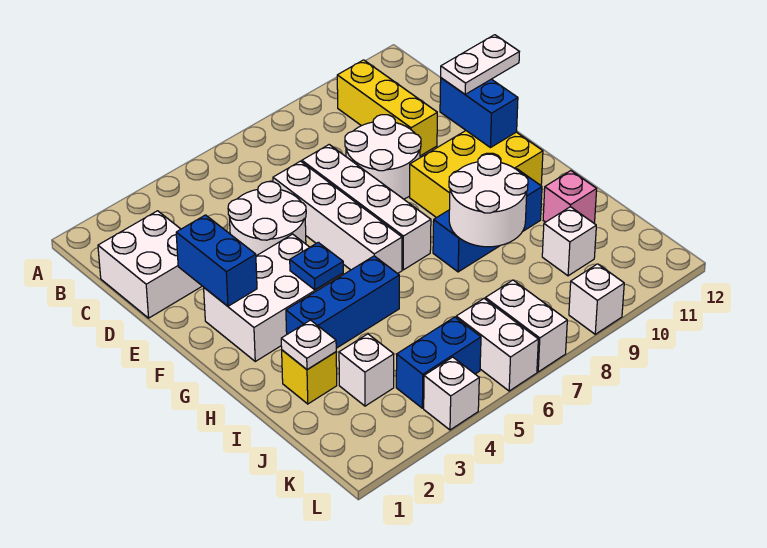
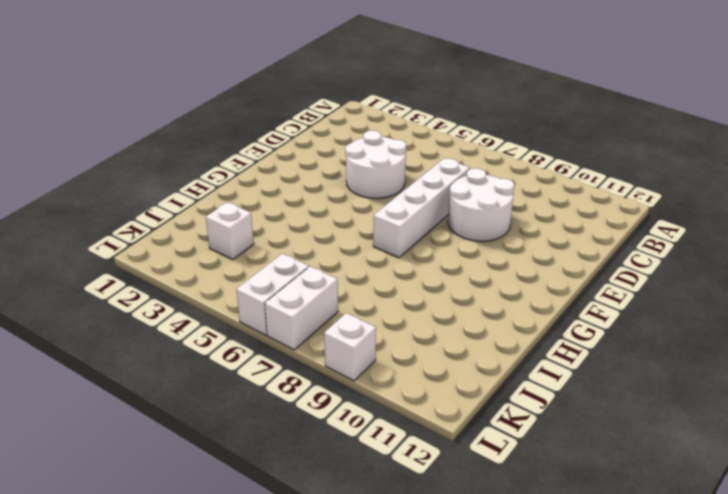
none -> yellow brick B10:D10 level 1
none -> white brick C1:D2 level 1
none -> white brick D6:G6 level 1

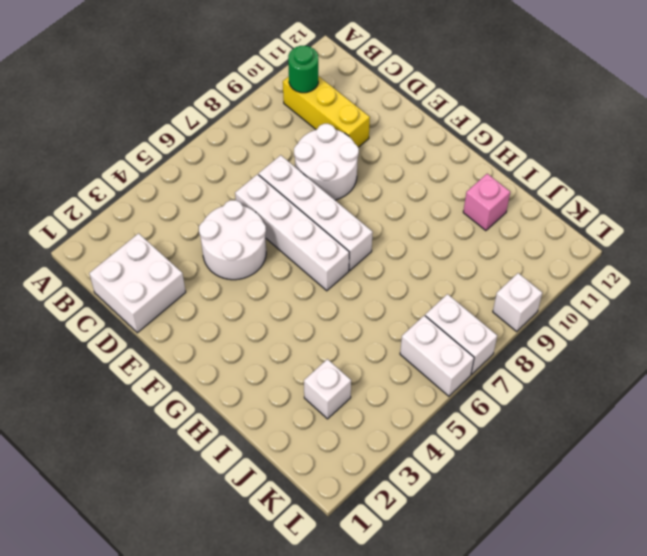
green round brick B10 level 2 -> none
none -> white brick F2:G4 level 1
none -> yellow brick F9:G11 level 1
none -> blue brick H3:H5 level 1

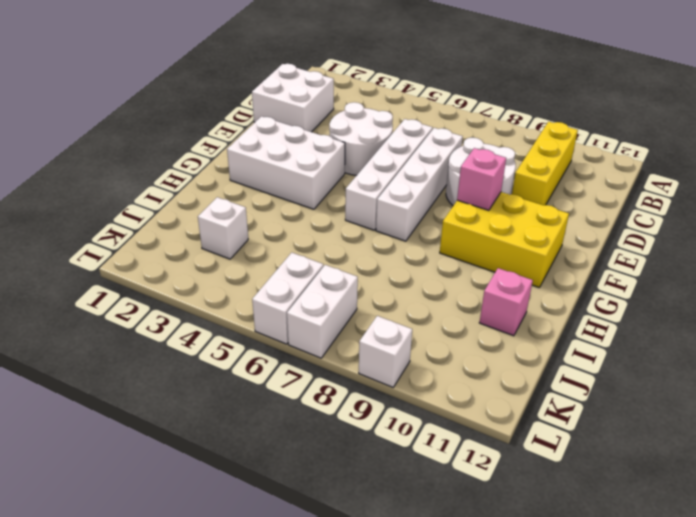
pink brick F9 level 2 -> none
none -> blue brick H3:H5 level 1
none -> blue brick H8:H10 level 1
none -> yellow brick I2 level 1

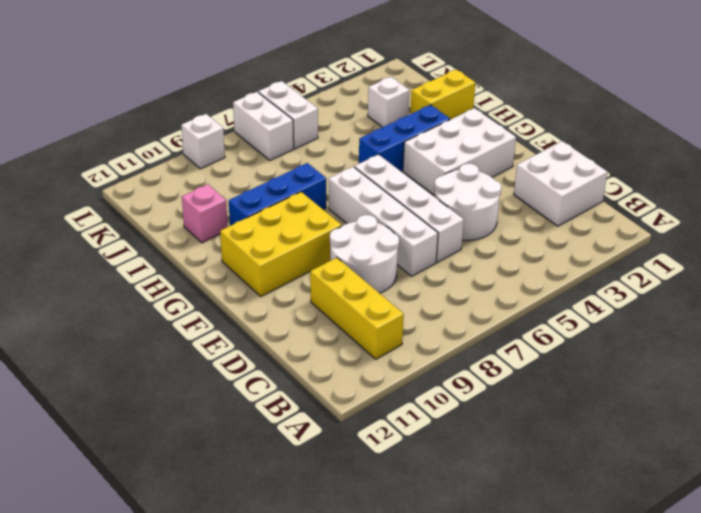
yellow brick I1:I2 level 1 -> yellow brick I2 level 1
none -> white brick J10 level 1
none -> blue brick K4:K5 level 1
none -> white brick L4 level 1

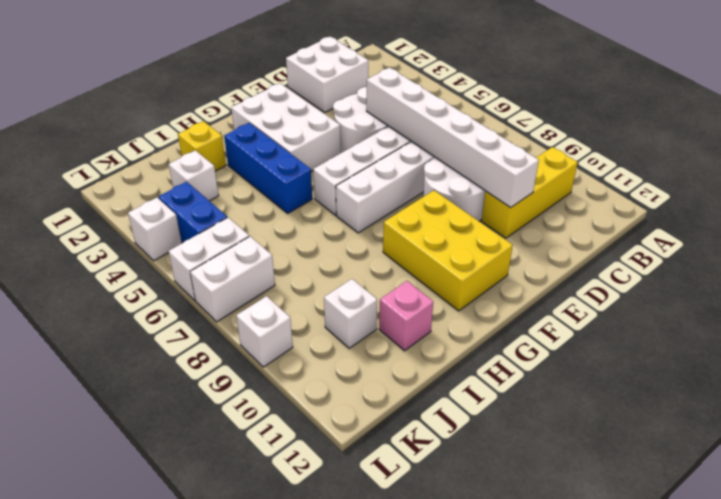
white brick D5:D10 level 2 -> none
none -> blue brick H8:H10 level 1
none -> blue brick E2:F2 level 2
none -> blue brick E11:F11 level 2

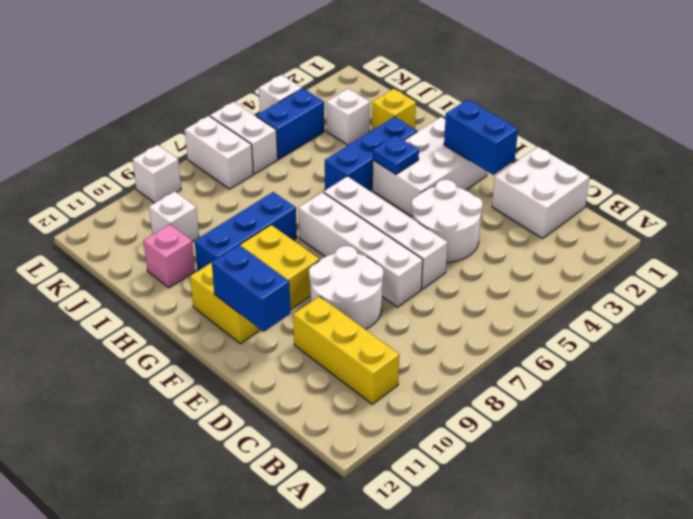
none -> white round brick H8:I9 level 2
none -> white plate I2 level 2
none -> white plate E11:E12 level 3

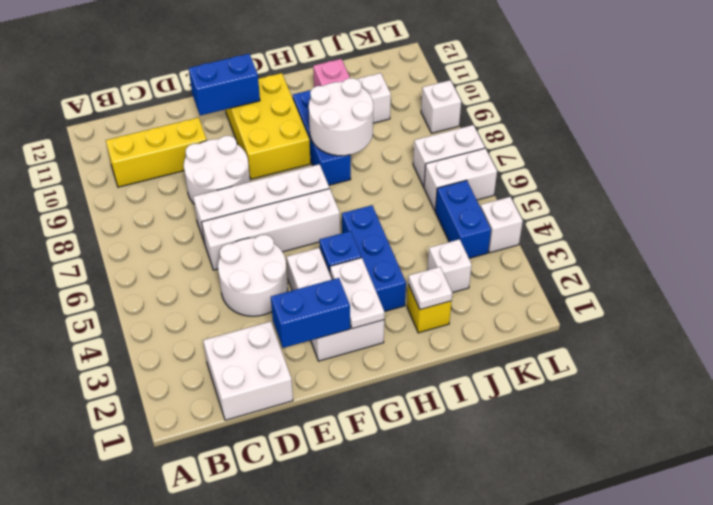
white plate G2:G3 level 2 -> white plate E11:E12 level 3

